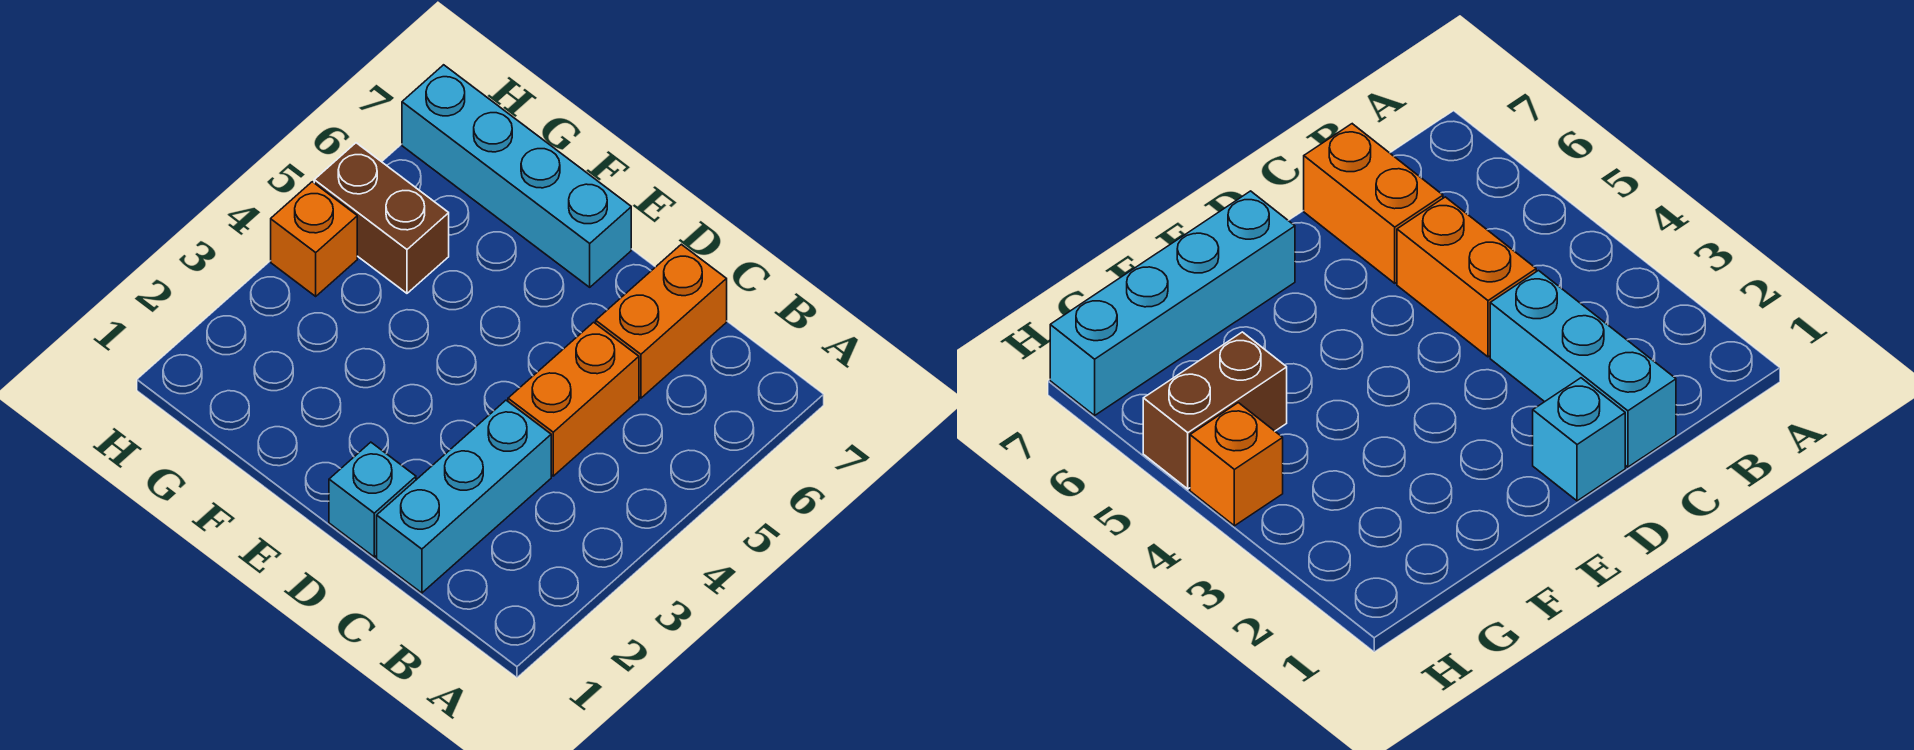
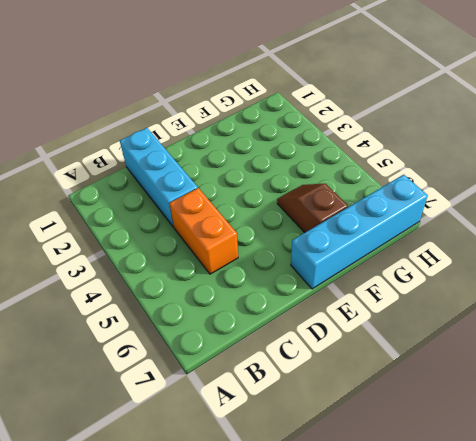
brown slope F5:F6 level 1 top 6 -> none
none -> orange brick C6:C7 level 1
none -> cyan brick D1 level 1

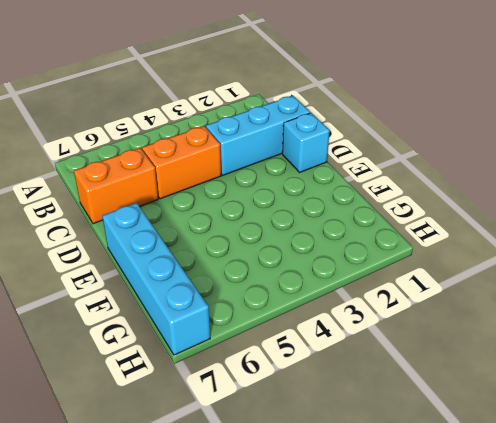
none -> brown brick G5:H5 level 1
none -> orange brick H4 level 1

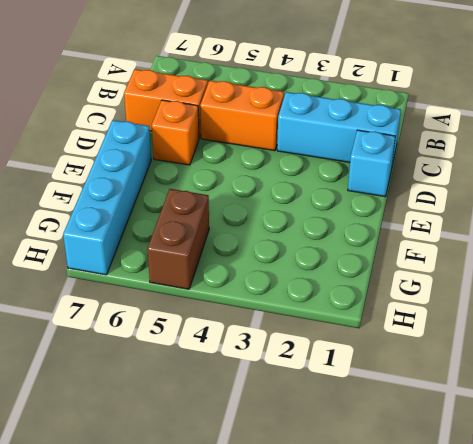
orange brick D6 level 1 -> orange brick H4 level 1

